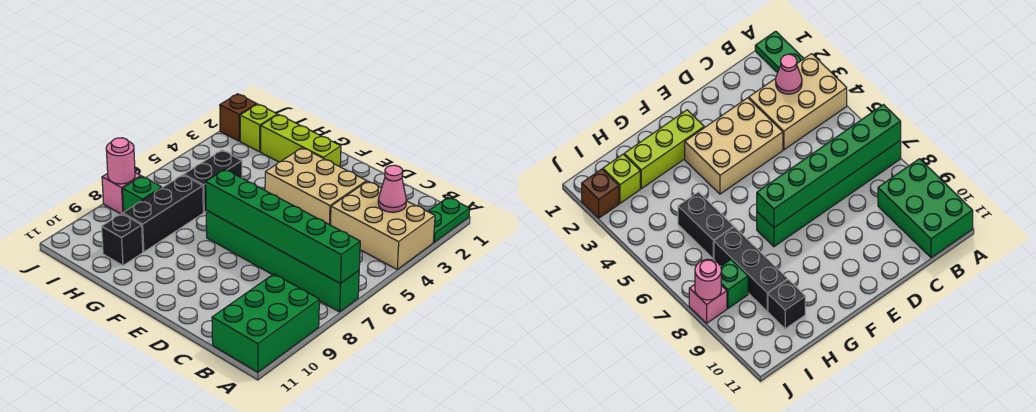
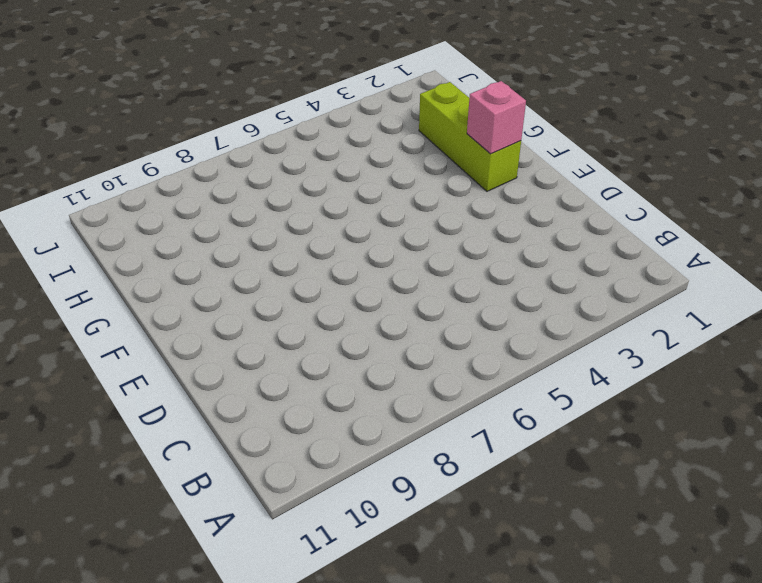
pink brick F2 level 2 -> pink brick J8 level 1
none -> green plate A1:A2 level 1
none -> tan brick A3:C4 level 1
none -> green brick A7:F7 level 1

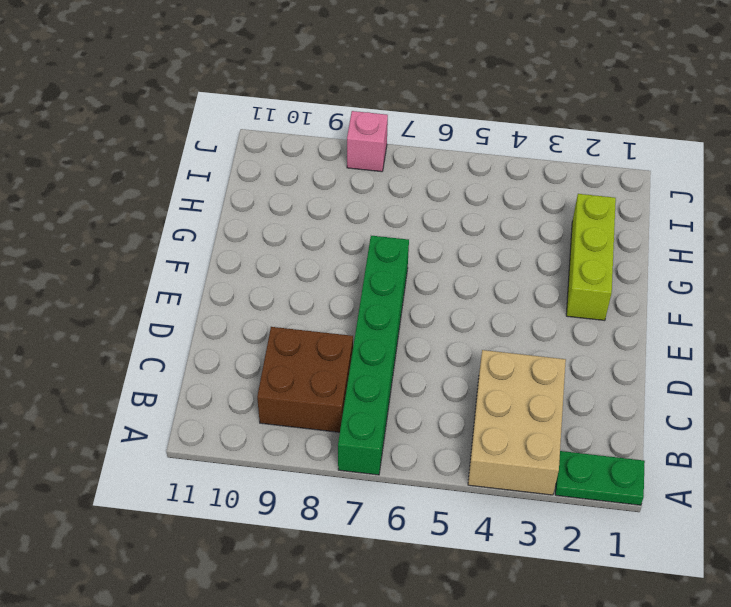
brown brick B8:C9 level 1 -> green brick A9:B11 level 1
none -> tan brick D3:F4 level 1
none -> black brick H5:H6 level 1
none -> black brick H7:H9 level 1

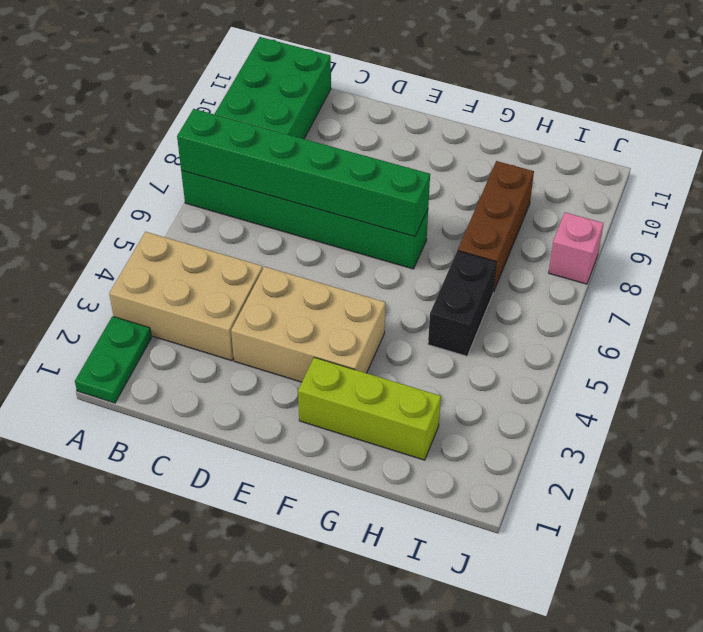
brown brick H7:H9 level 1 -> black brick H7:H9 level 1
none -> black brick H10 level 1
none -> lime brick I2 level 1
none -> green brick I8 level 1

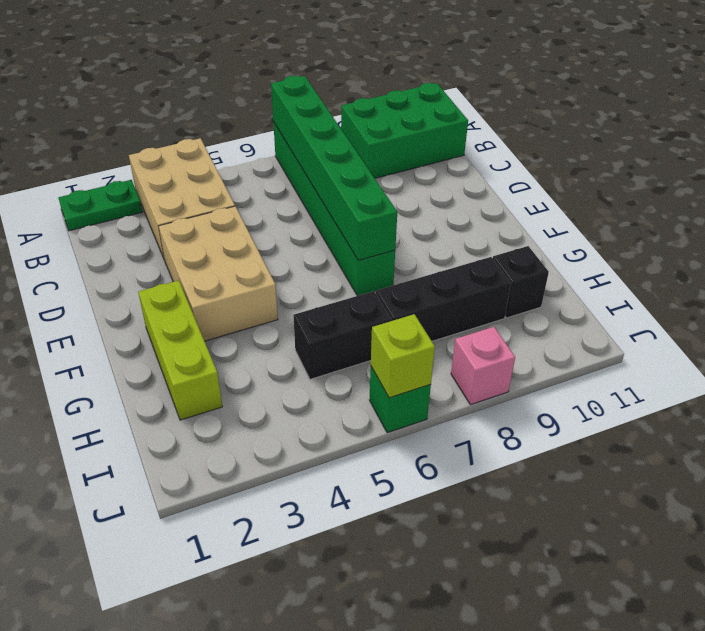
green brick J6 level 1 -> green brick I8 level 1
lime brick J6 level 2 -> lime brick I2 level 1
none -> brown brick J2 level 1
none -> pink cone B3 level 2
none -> pink round brick J8 level 2

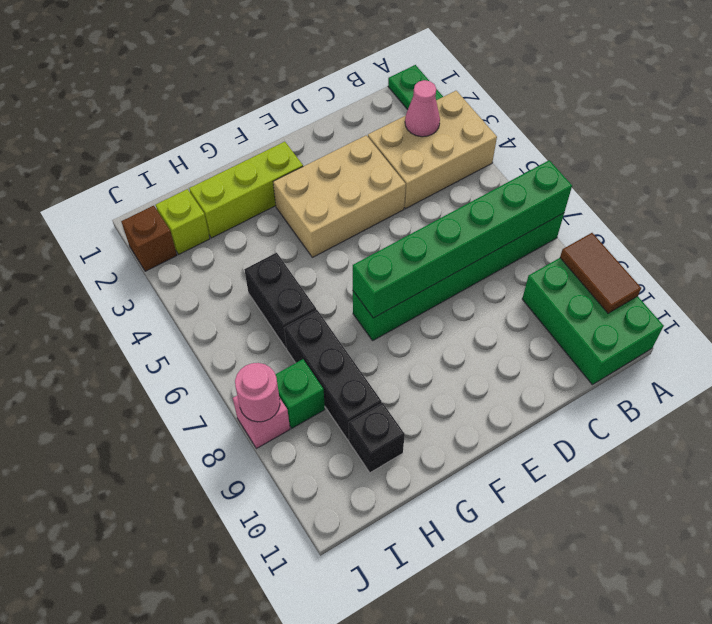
brown tile A9:A10 level 2 -> none

